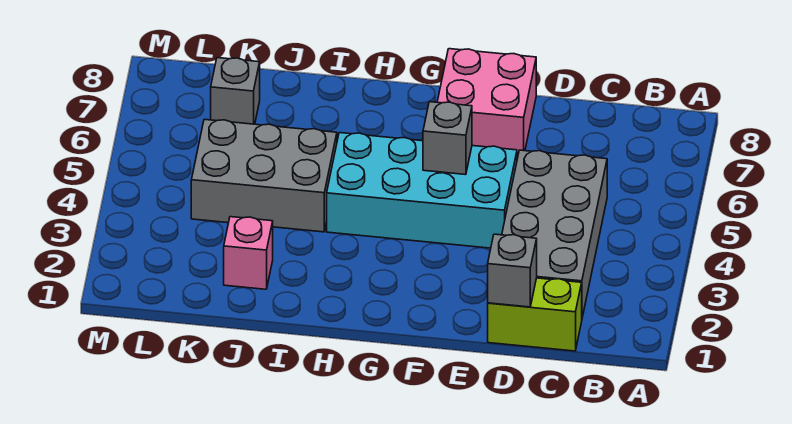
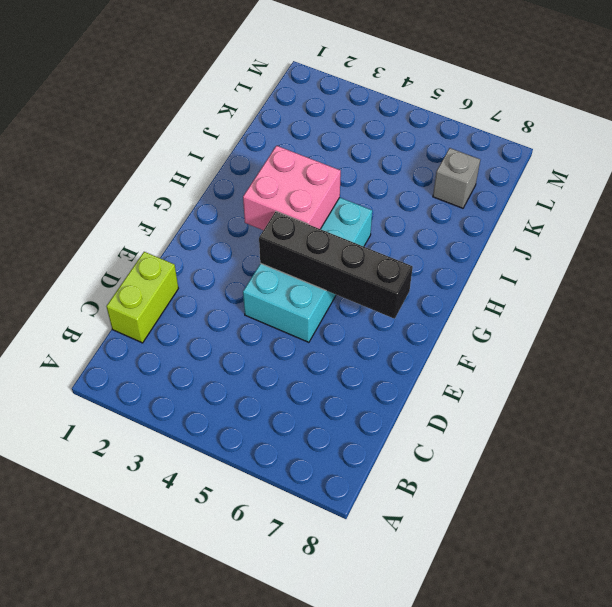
black brick F4:F7 level 2 -> grey brick F5 level 2
pink brick G3:H4 level 2 -> pink brick E7:F8 level 1
none -> grey brick C2:D5 level 1
none -> grey brick I4:K5 level 1

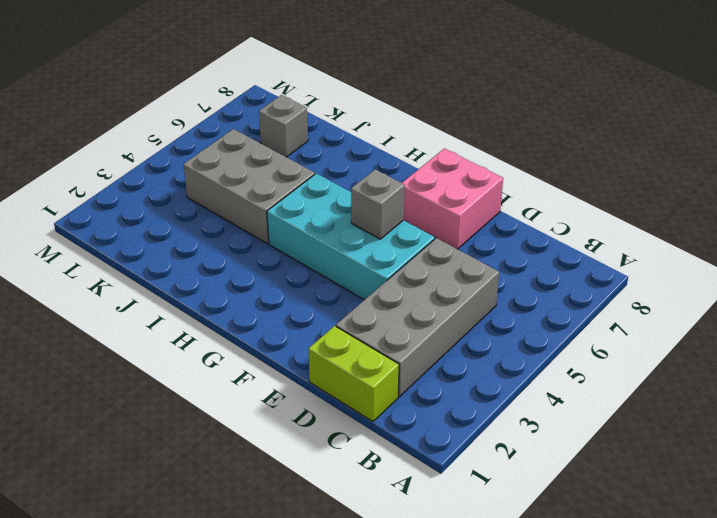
none -> pink brick J2 level 1
none -> grey brick D1 level 2

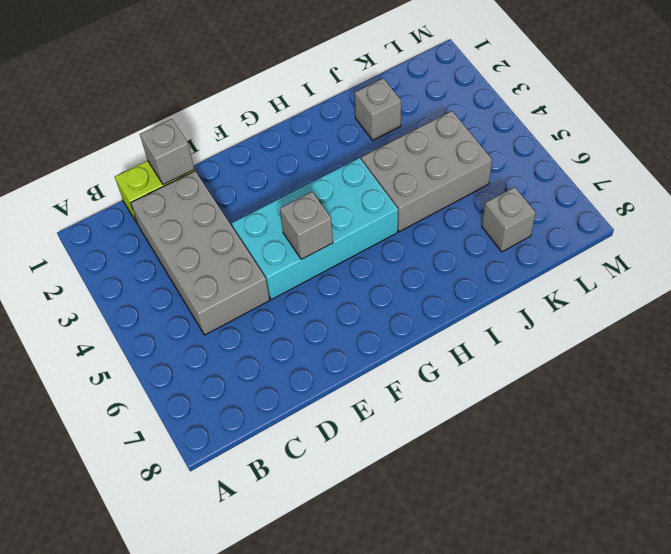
grey brick J2 level 1 -> pink brick J2 level 1
none -> pink brick E7:F8 level 1

